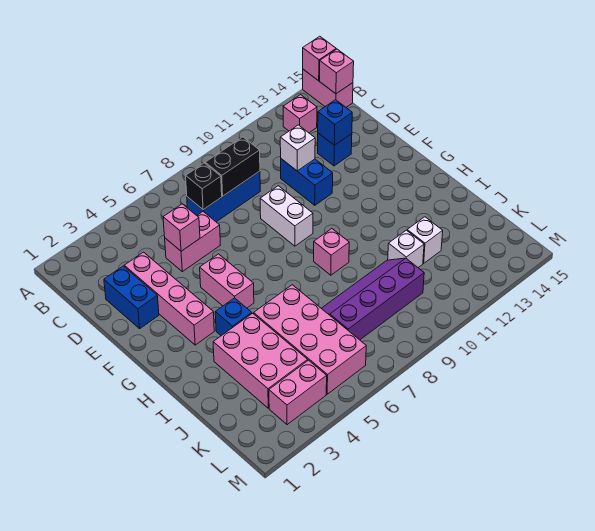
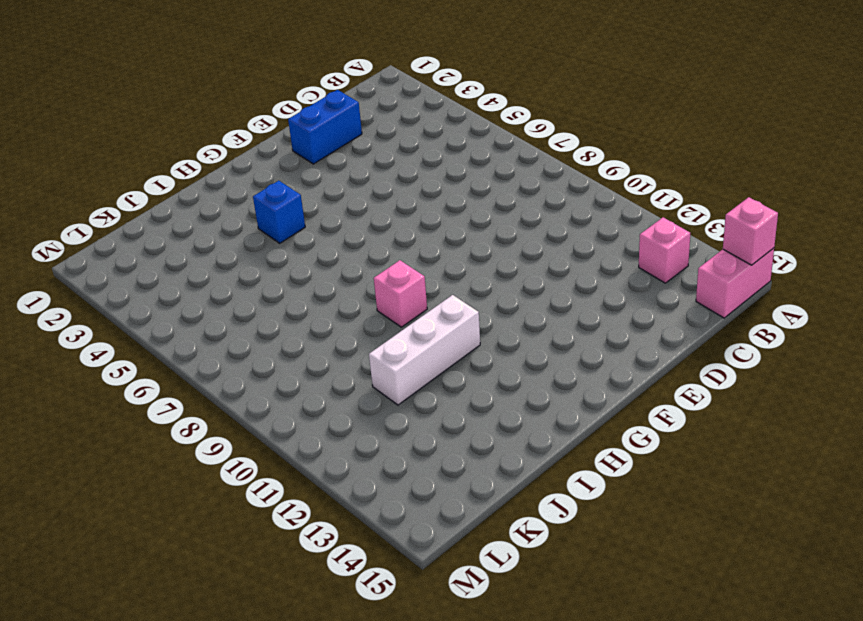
white brick H11:J11 level 1 -> white brick J11 level 1
none -> blue brick C7:C9 level 1
none -> pink brick D3:G3 level 1
none -> pink brick D5:D6 level 1

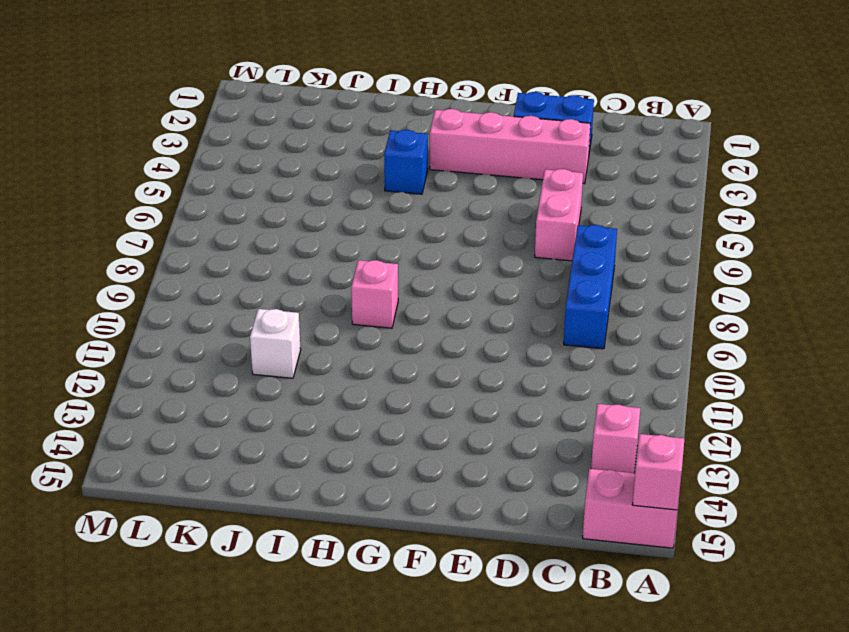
none -> blue brick D11:E11 level 1
none -> blue brick D13 level 1
none -> white brick E9:F9 level 1

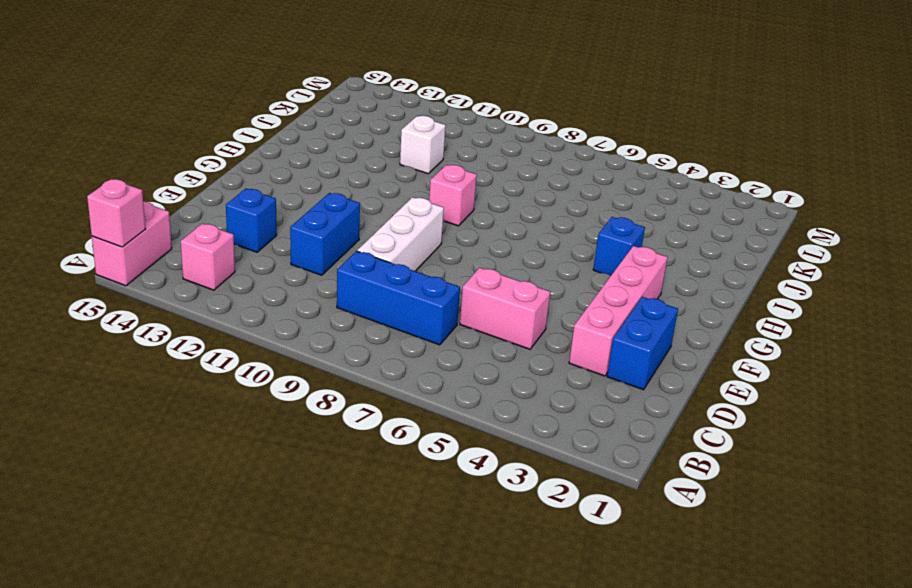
white brick D9:F9 level 1 -> white brick E9:F9 level 1
none -> pink brick F5:G5 level 1
none -> pink brick I3:K4 level 1
none -> pink brick I5:L6 level 1

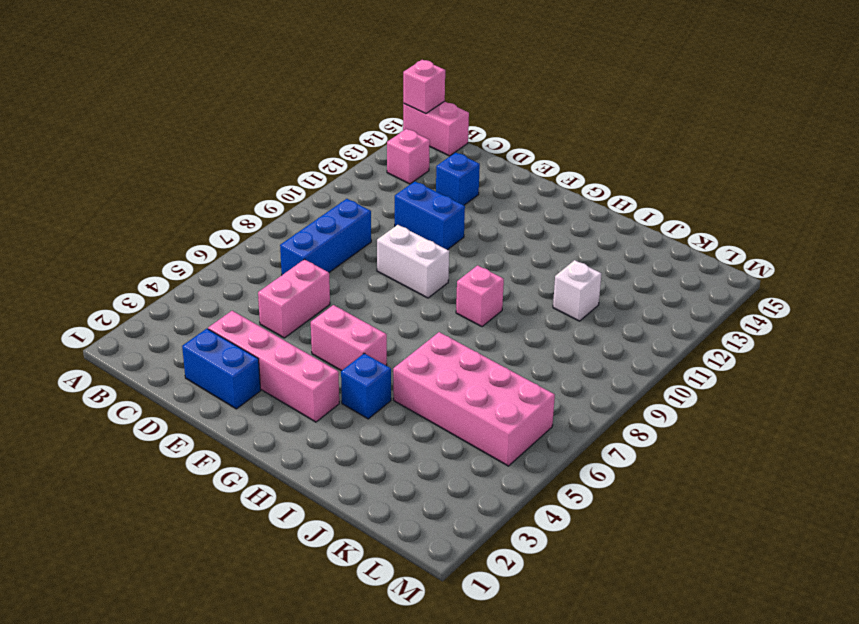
none -> pink brick I3:K4 level 1
none -> purple slope J7:K10 level 1 top K
none -> white brick J12 level 1

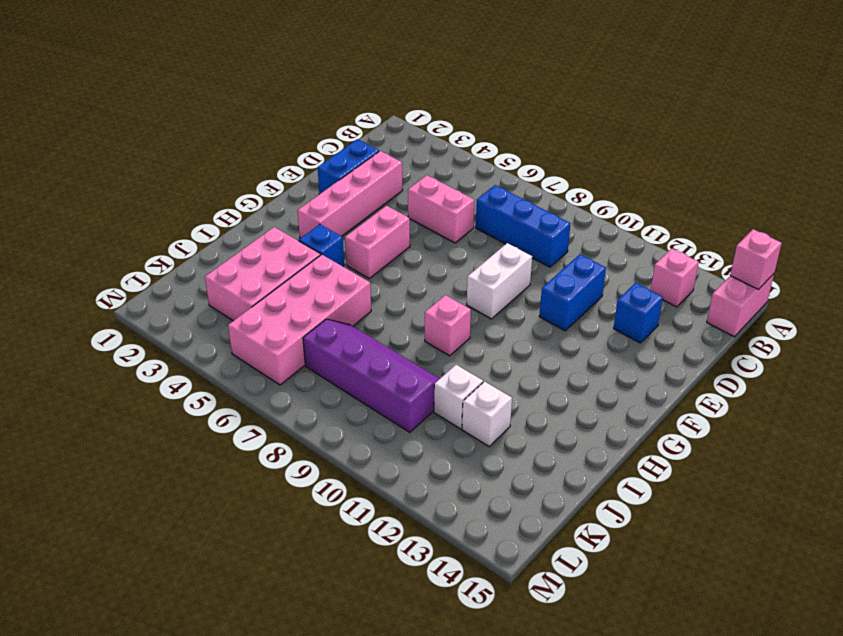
none -> pink brick L3:L4 level 1
none -> pink brick B15 level 2
none -> black brick C7 level 2

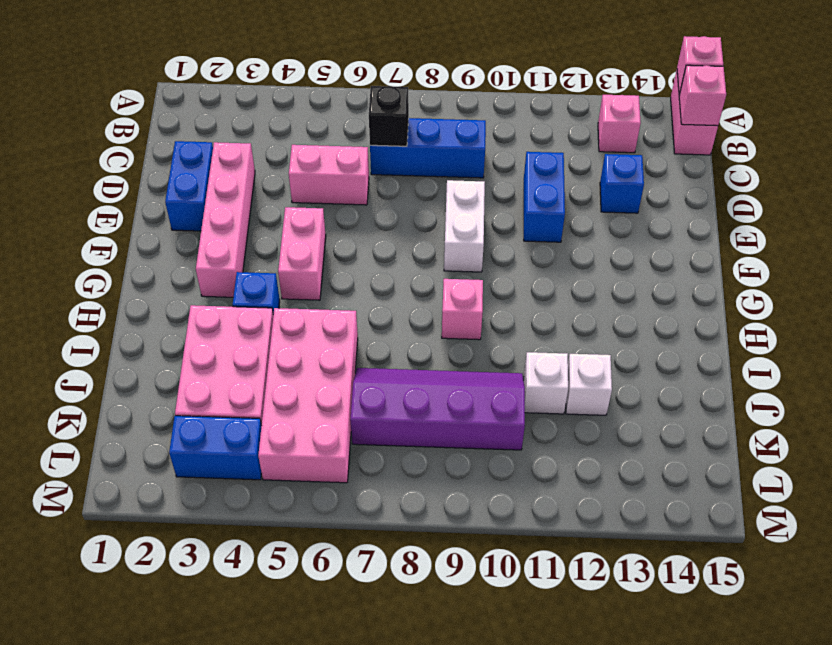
blue brick L3:L4 level 1 -> pink brick L3:L4 level 1
none -> black brick C8:C9 level 2
none -> pink brick D5 level 2
none -> white brick D11 level 2

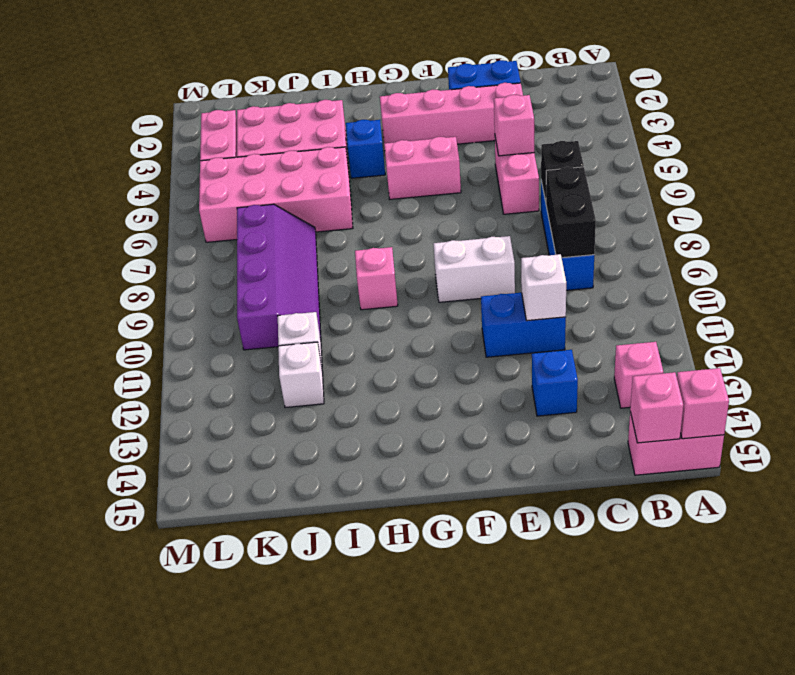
none -> blue brick D13 level 2

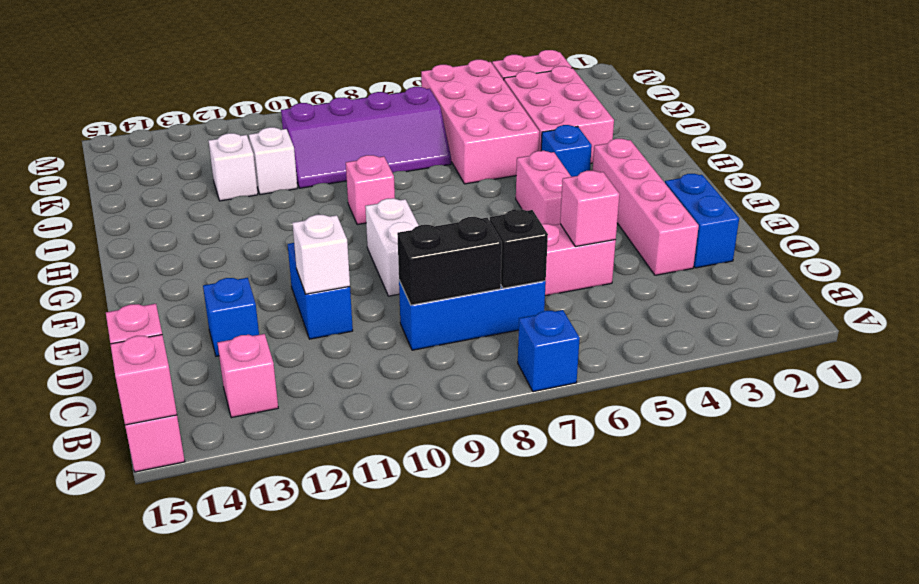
blue brick A7 level 1 -> blue brick D13 level 2

